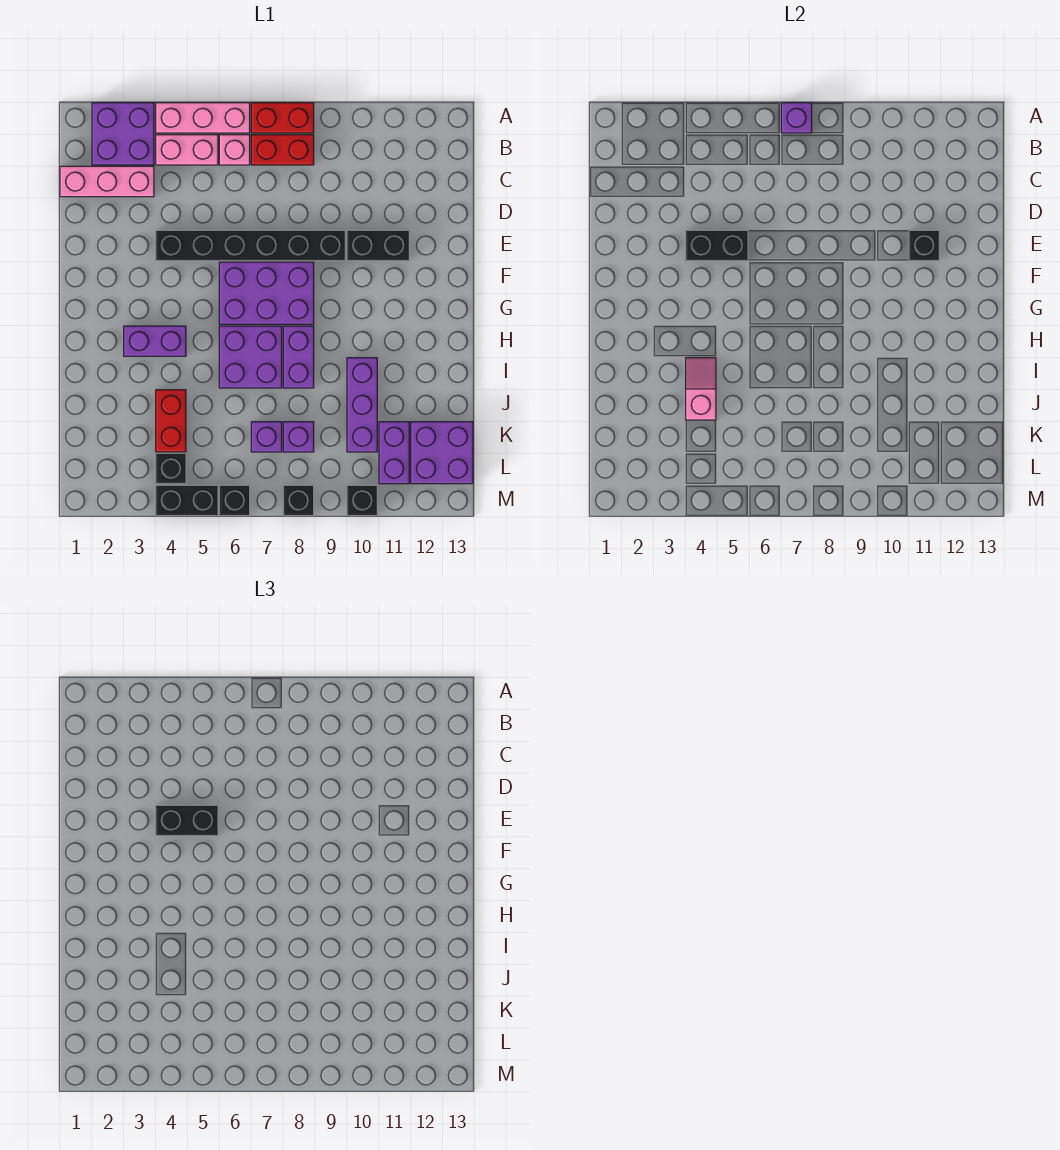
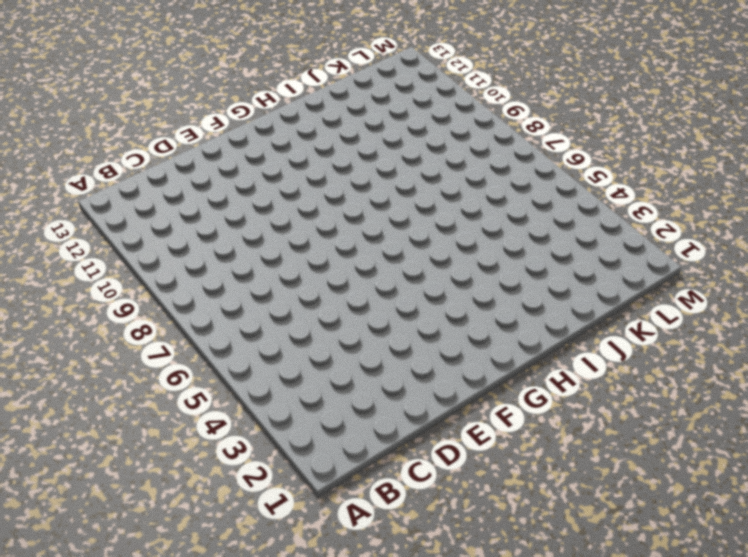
none -> purple brick A2:B3 level 1
none -> pink brick A4:A6 level 1
none -> red brick A7:A8 level 1

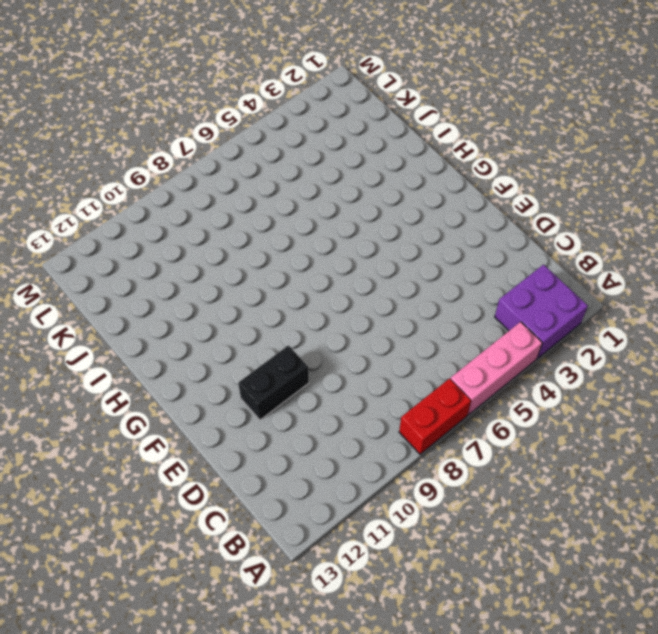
none -> pink brick B4:B5 level 1
none -> pink brick B6 level 1
none -> red brick B7:B8 level 1

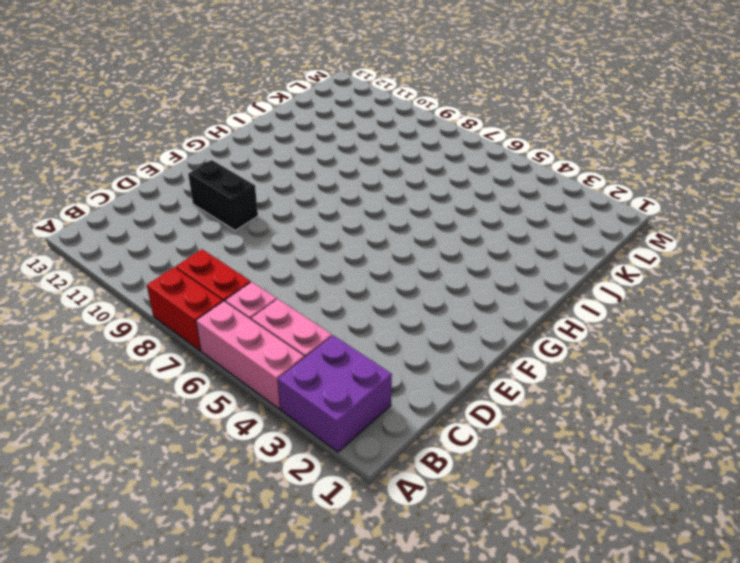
none -> pink brick C1:C3 level 1
none -> black brick E4:E9 level 1
none -> purple brick F6:G8 level 1

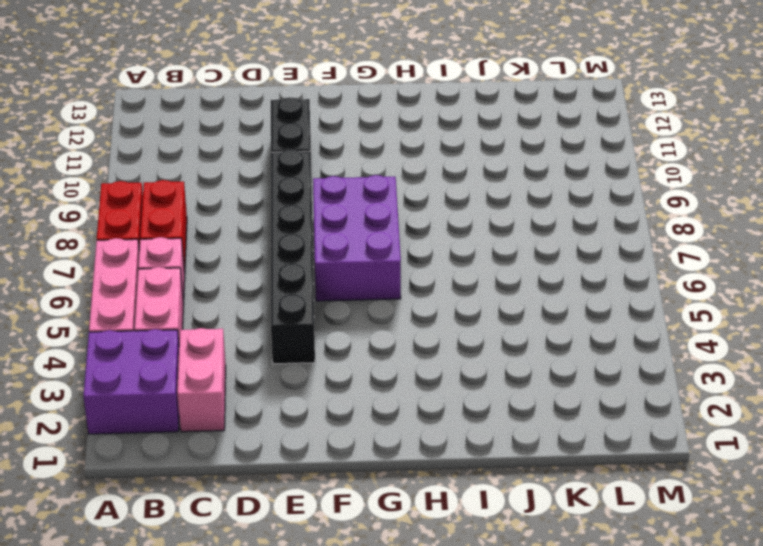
pink brick C2:C3 level 1 -> pink brick C1:C3 level 1
none -> purple brick H3:H4 level 1
none -> purple brick H6:I7 level 1
none -> purple brick H8:I8 level 1

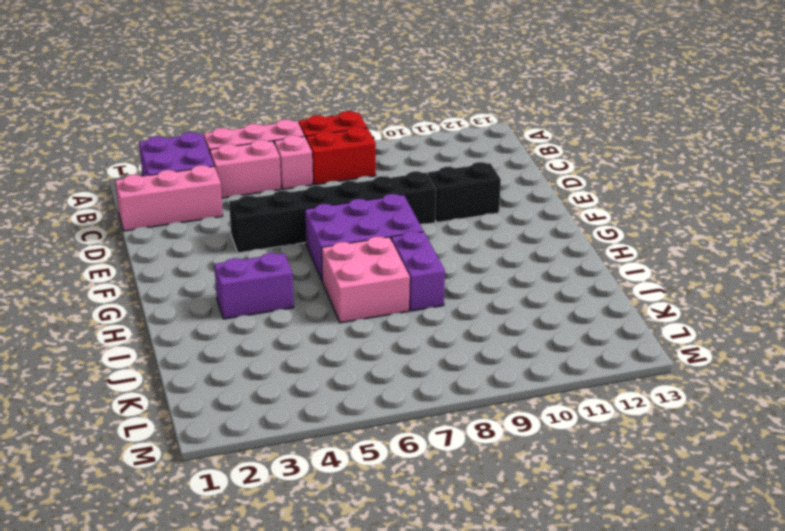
pink brick H6:I7 level 1 -> purple brick H6:I7 level 1
none -> purple brick I10:K10 level 1
none -> red brick J4:K4 level 1
none -> purple brick K7 level 1

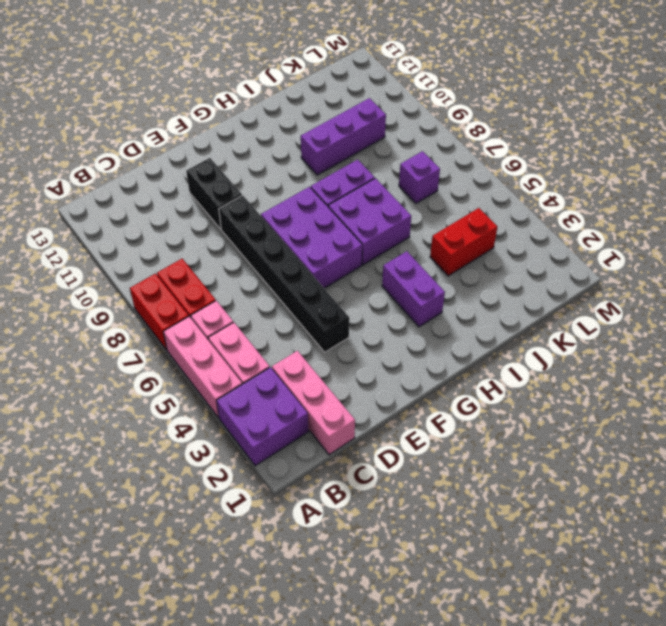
none -> purple brick K8 level 1
none -> purple brick K11:L11 level 1
none -> purple brick K12:L13 level 1

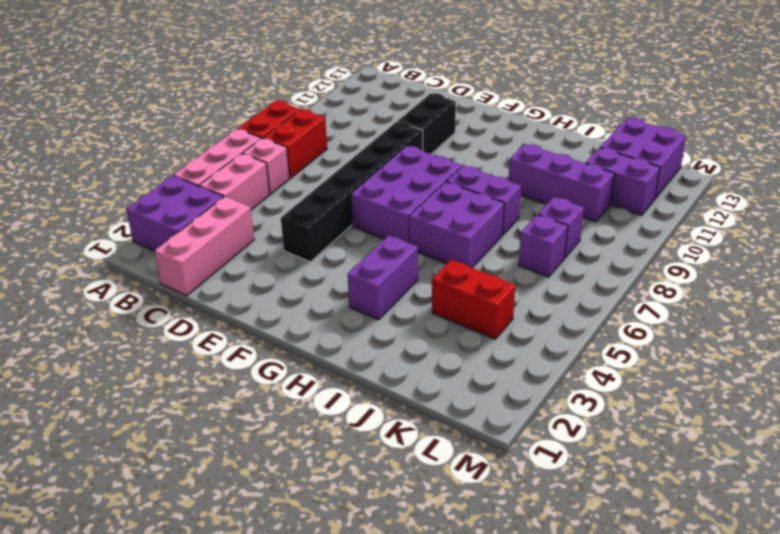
none -> black brick L4 level 1
none -> black brick M4:M5 level 1
none -> black brick M6 level 1

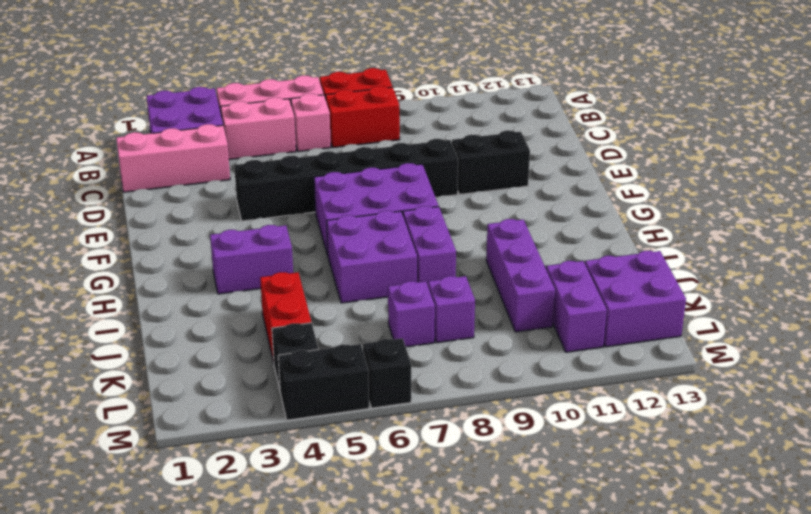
none -> black brick M8 level 1
none -> black brick M10 level 1
none -> purple brick A7 level 2

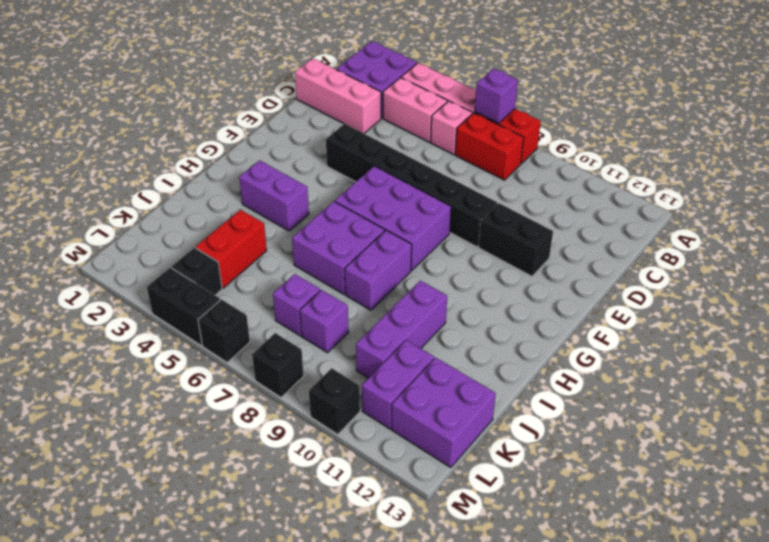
none -> black brick E4:E5 level 2
none -> black brick E11 level 2
none -> pink slope I4:J4 level 2 top J

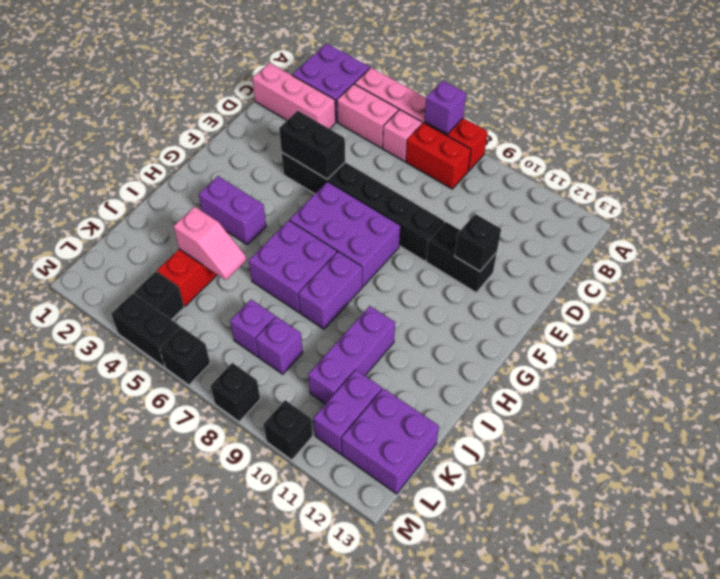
pink slope J4:J5 level 2 top 4 -> pink slope I4:J4 level 2 top J
none -> black brick E4:E5 level 3

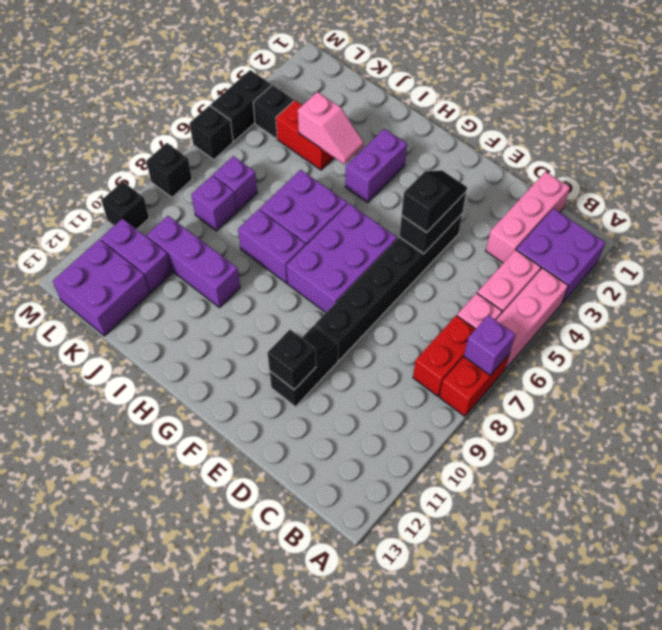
black slope E4:E5 level 3 top 5 -> black brick E4:E5 level 3

